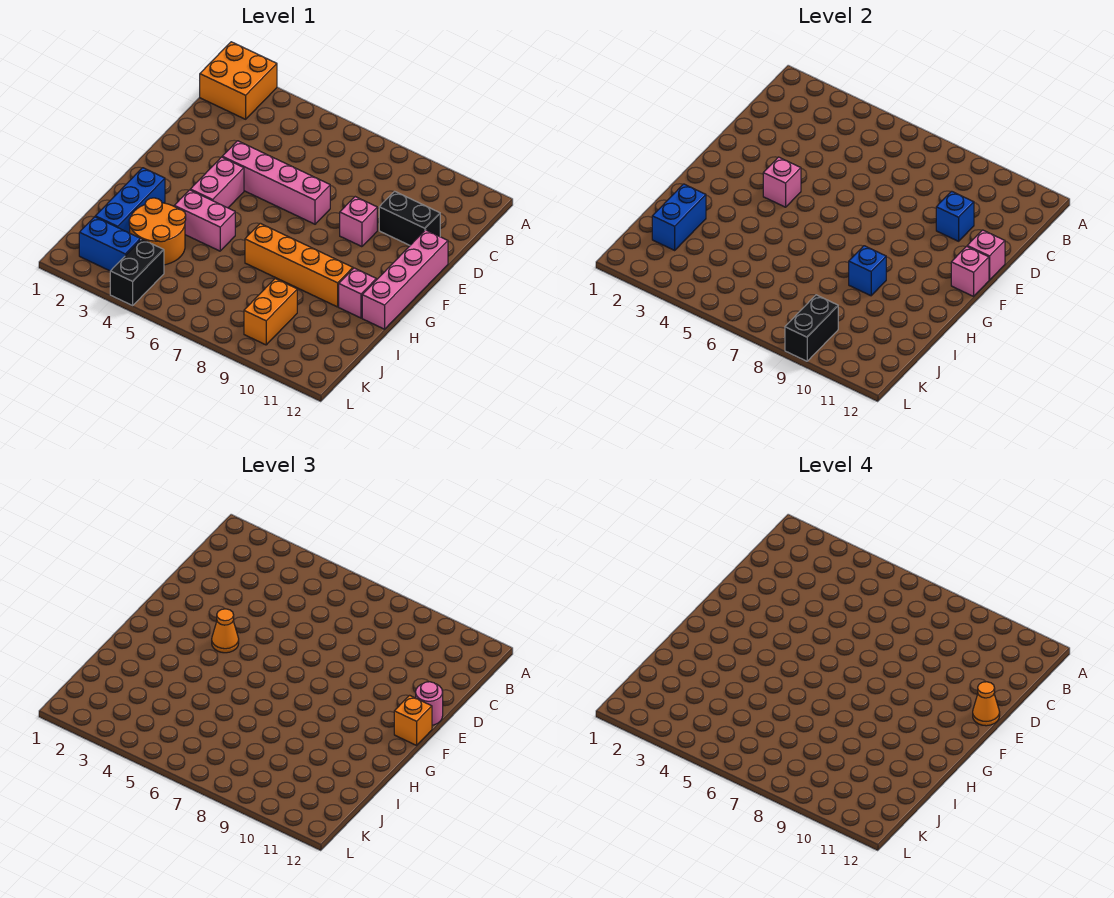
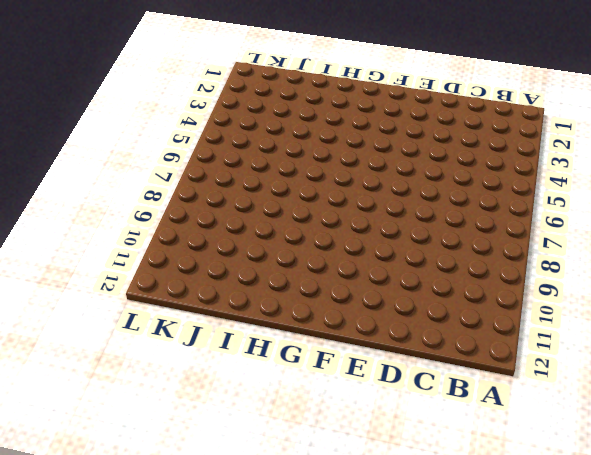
none -> orange brick A1:B2 level 1
none -> black brick D10:D11 level 1
none -> pink brick E4:E7 level 1

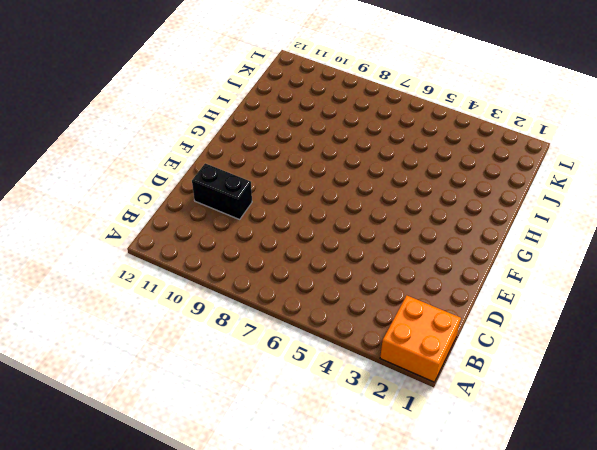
none -> pink brick E4:E7 level 1
none -> pink brick E9 level 1
none -> pink brick E12:H12 level 1

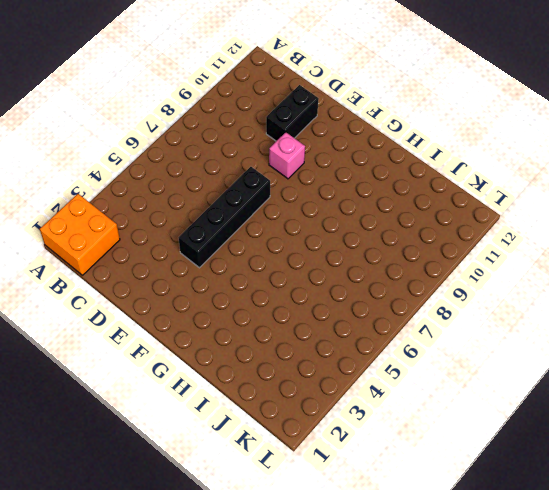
black brick E4:E7 level 1 -> pink brick E4:E7 level 1
none -> pink brick E12:H12 level 1
none -> pink brick F4:G4 level 1
none -> blue brick H2:J2 level 1

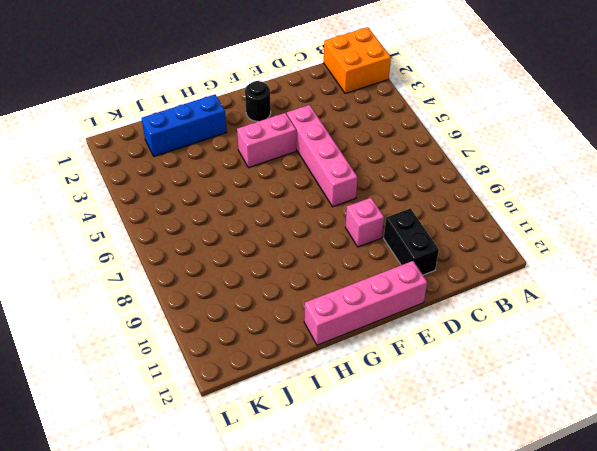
black round brick F2 level 1 -> none
none -> pink brick H4:H5 level 1
none -> orange brick H7:H10 level 1
none -> pink brick H11 level 1

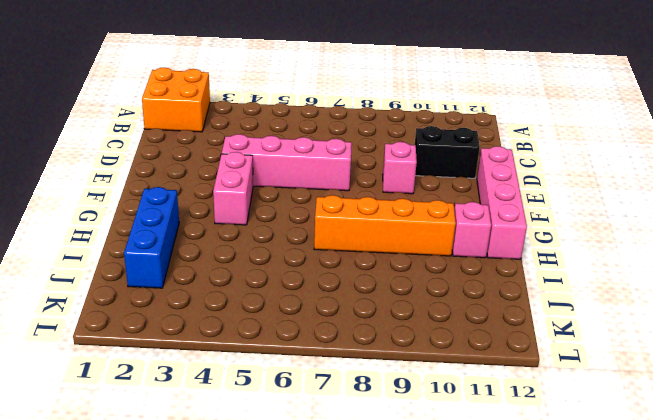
none -> pink brick H4:H5 level 1
none -> orange round brick I3:J4 level 1
none -> orange brick J9:K9 level 1

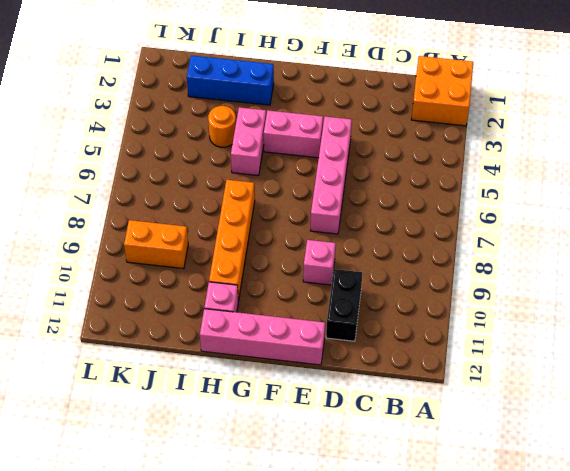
orange round brick I4 level 1 -> orange round brick I3:J4 level 1
none -> blue brick K2:K3 level 1
none -> black brick K4:L4 level 1
none -> blue brick D10 level 2

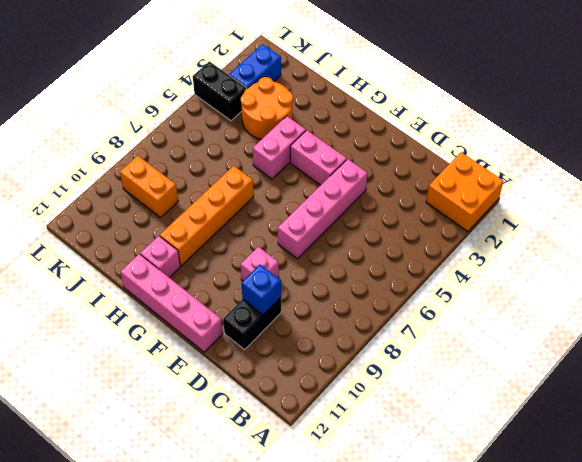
none -> blue brick H2:J2 level 1
none -> pink brick E12 level 2
none -> pink brick F4 level 2

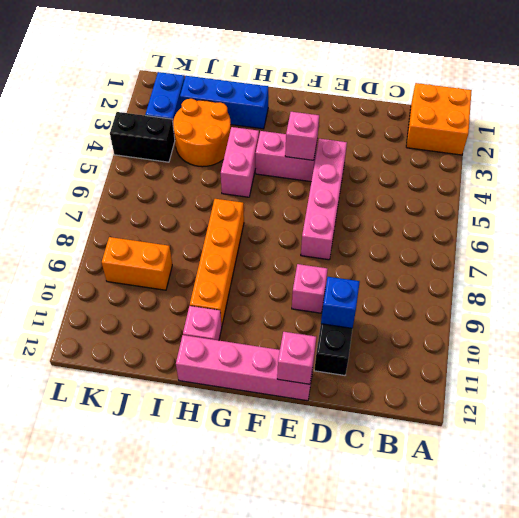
none -> pink brick F12 level 2
none -> blue brick H9 level 2
none -> blue brick I2:J2 level 2

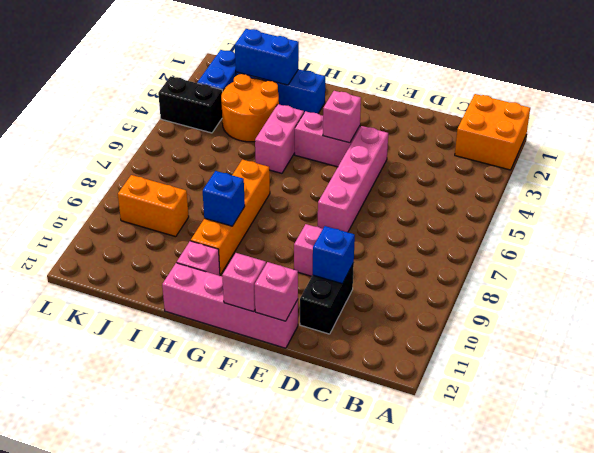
none -> black brick K9:L9 level 2
none -> pink round brick E12 level 3
none -> orange cone F4 level 3

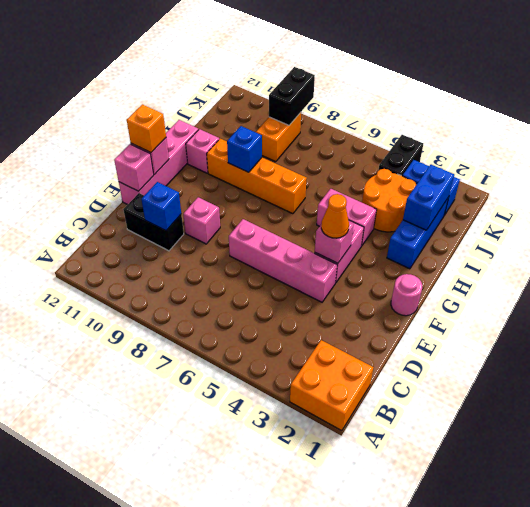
pink round brick F1 level 1 -> pink round brick E12 level 3
none -> orange cone E12 level 4

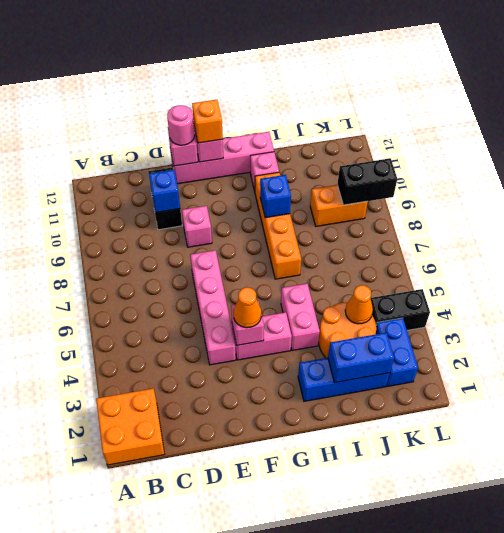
orange cone J4 level 2 -> orange cone E12 level 4

